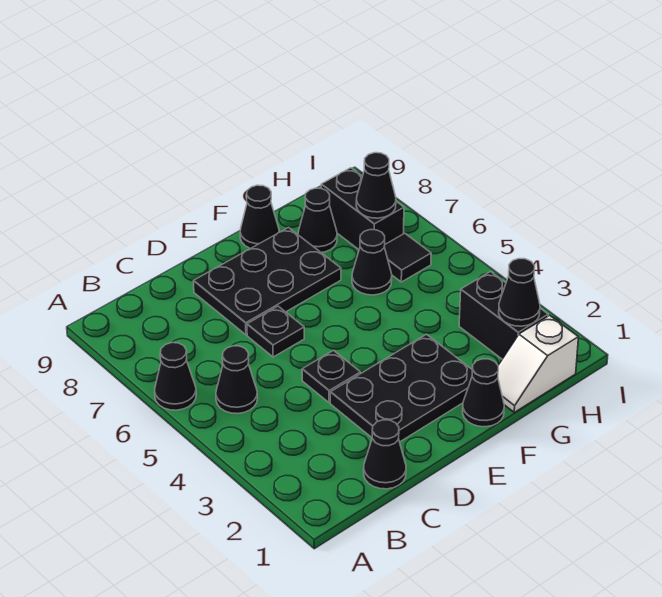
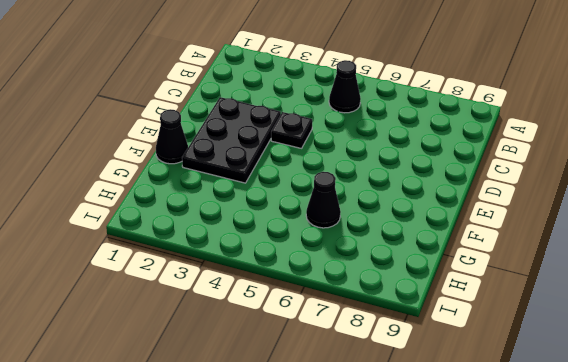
none -> black cone A6 level 1
none -> black cone C1 level 1
none -> black plate D6 level 1

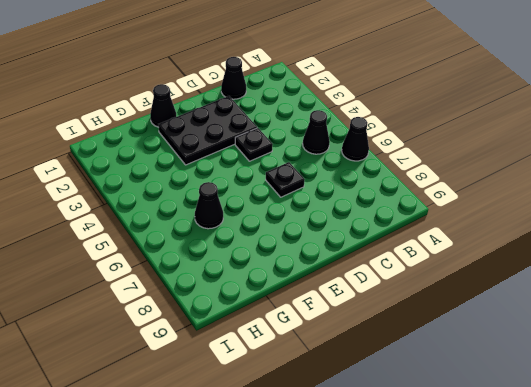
none -> black plate D7:F8 level 1
none -> black cone F9 level 1
none -> white slope G1:H1 level 1 top H

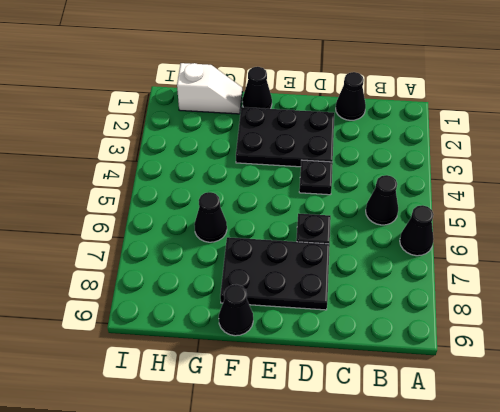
none -> black cone G8 level 1
none -> black brick H2:H3 level 1
none -> black tile H6 level 1

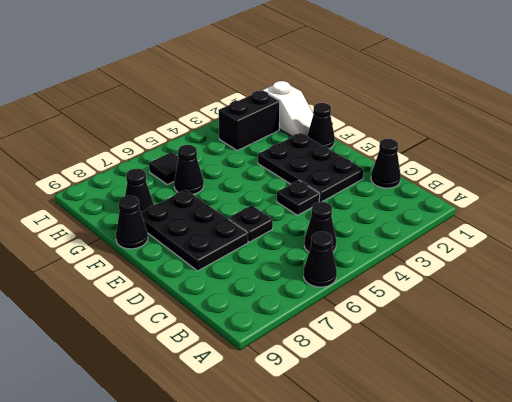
none -> black brick H7:H8 level 1
none -> black cone H2 level 2
none -> black cone H7 level 2

